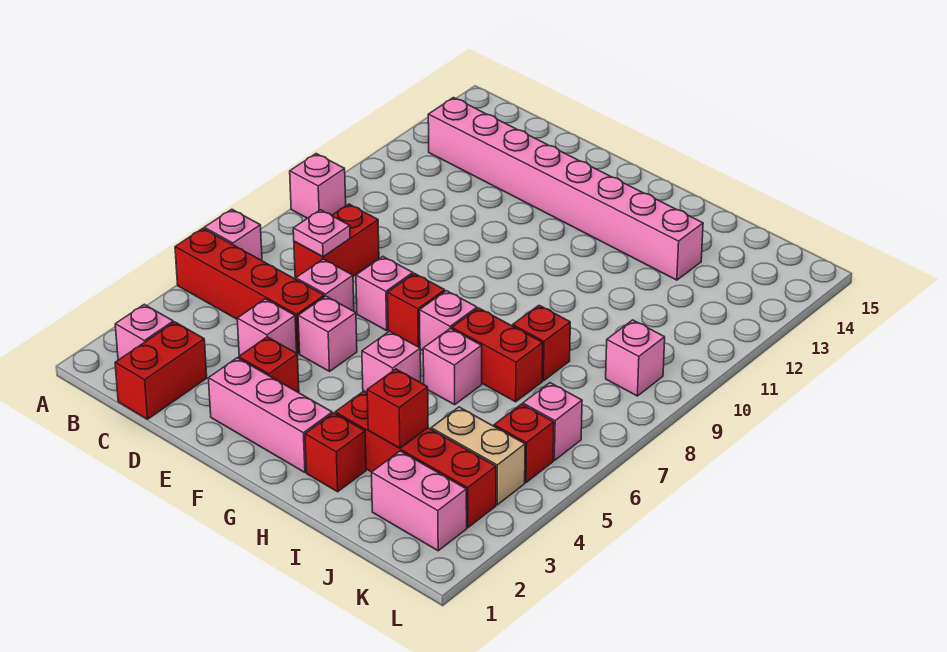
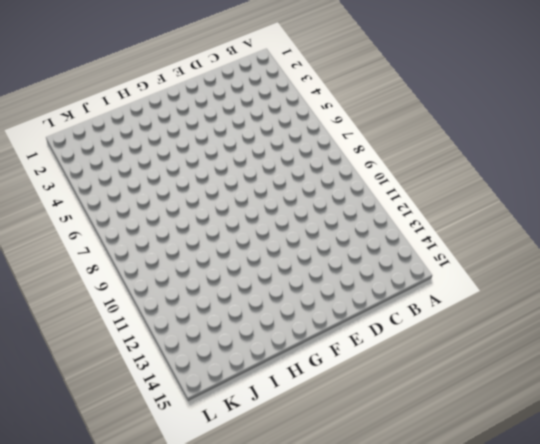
none -> red brick A5:D5 level 1
none -> pink brick A6 level 1
none -> pink brick A9 level 1

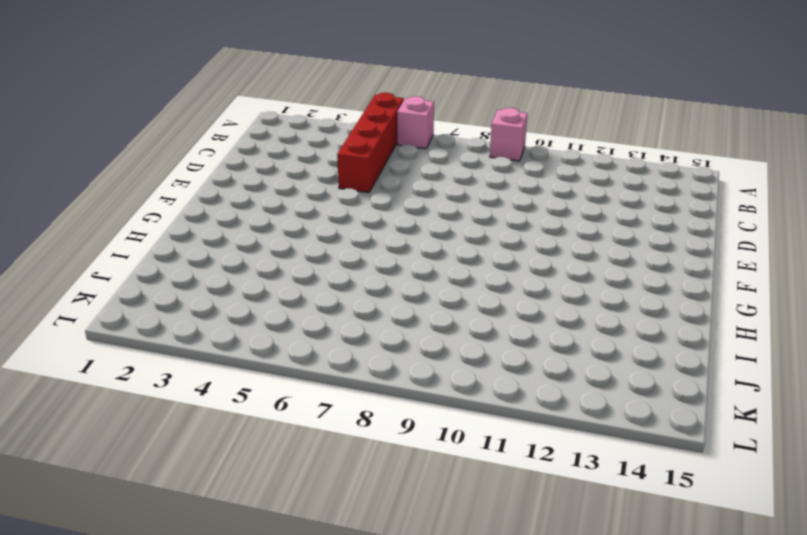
none -> pink brick B2 level 1
none -> pink brick B13:I13 level 1
none -> red brick C1:C2 level 1

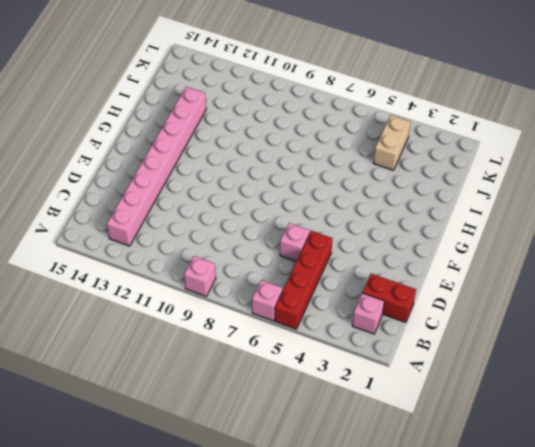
none -> red brick C7:C8 level 1
none -> pink brick D4 level 1
none -> pink brick E2:G2 level 1

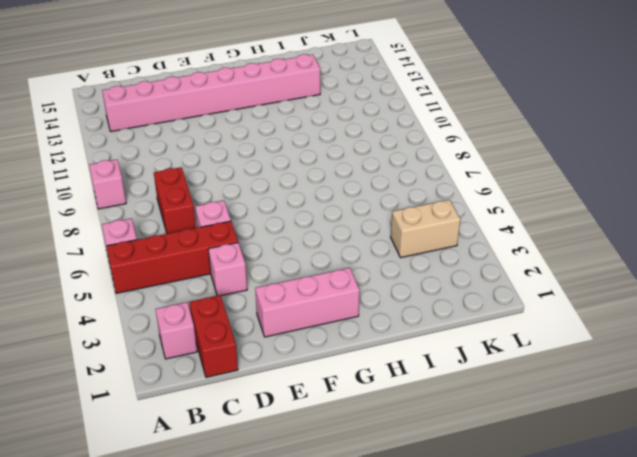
none -> red brick E3 level 1
none -> pink brick E5 level 1
none -> pink brick E7 level 1

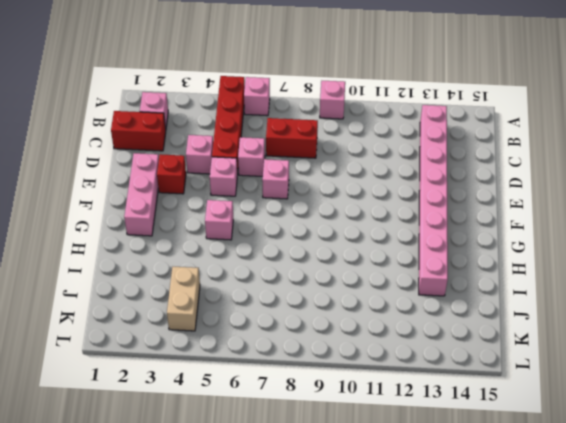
none -> red brick F7 level 1
none -> pink brick G7 level 1
none -> red brick H2 level 1

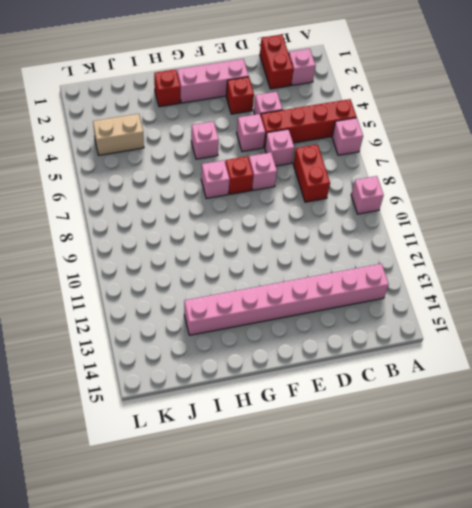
none -> red brick H3:K3 level 1
none -> pink brick H6 level 1
none -> red brick H7:I7 level 1

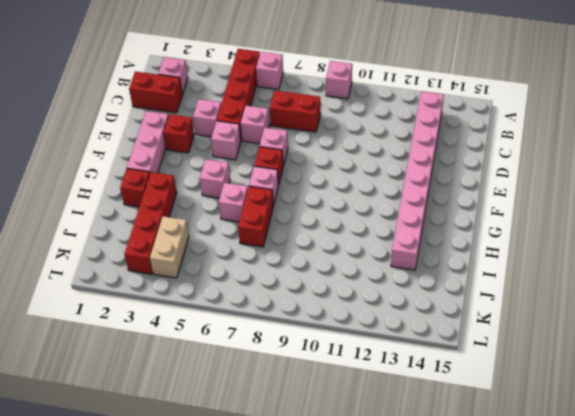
none -> red brick I8 level 1
none -> pink brick J2:K2 level 1
none -> red brick K5 level 1

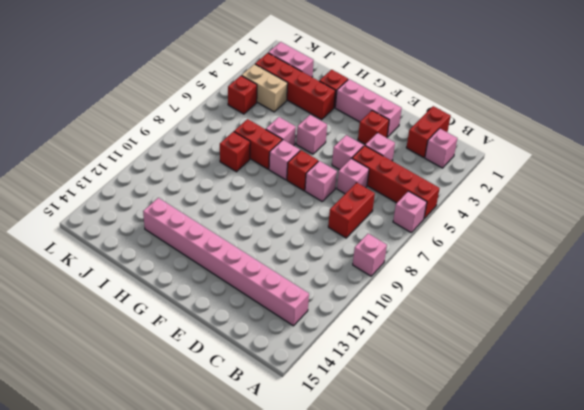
none -> pink brick K6 level 1
none -> pink brick K9 level 1
none -> pink plate C7 level 2

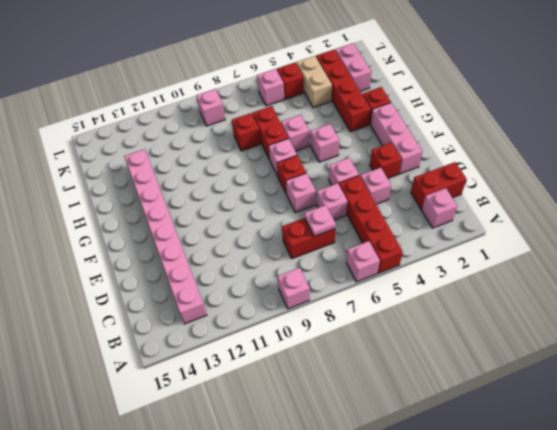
none -> red brick I3 level 2

